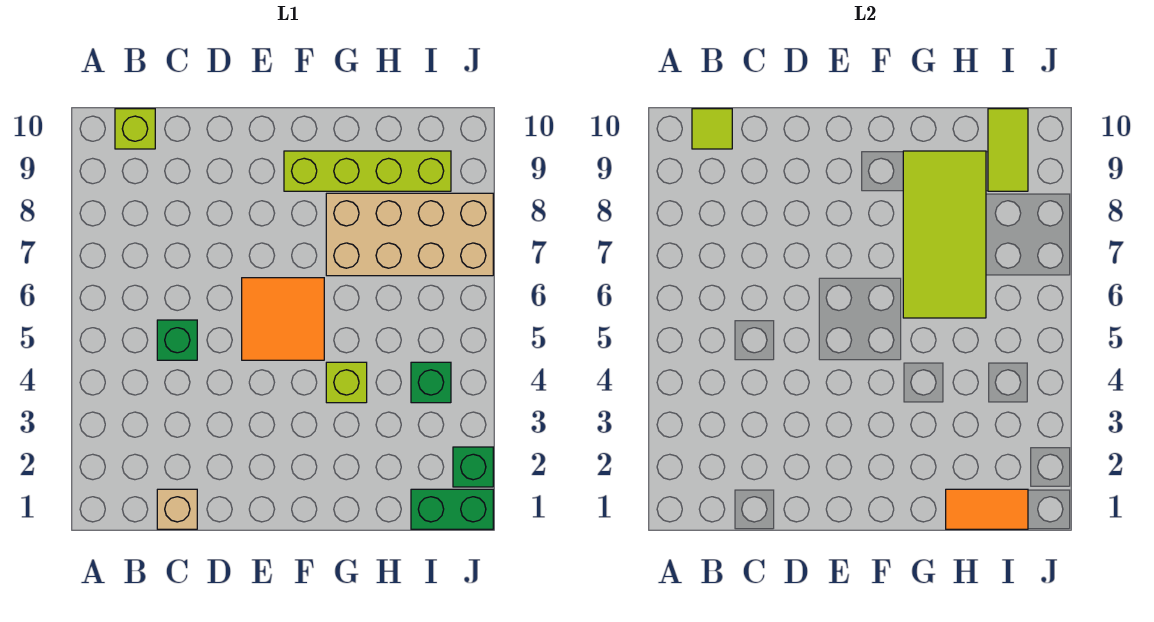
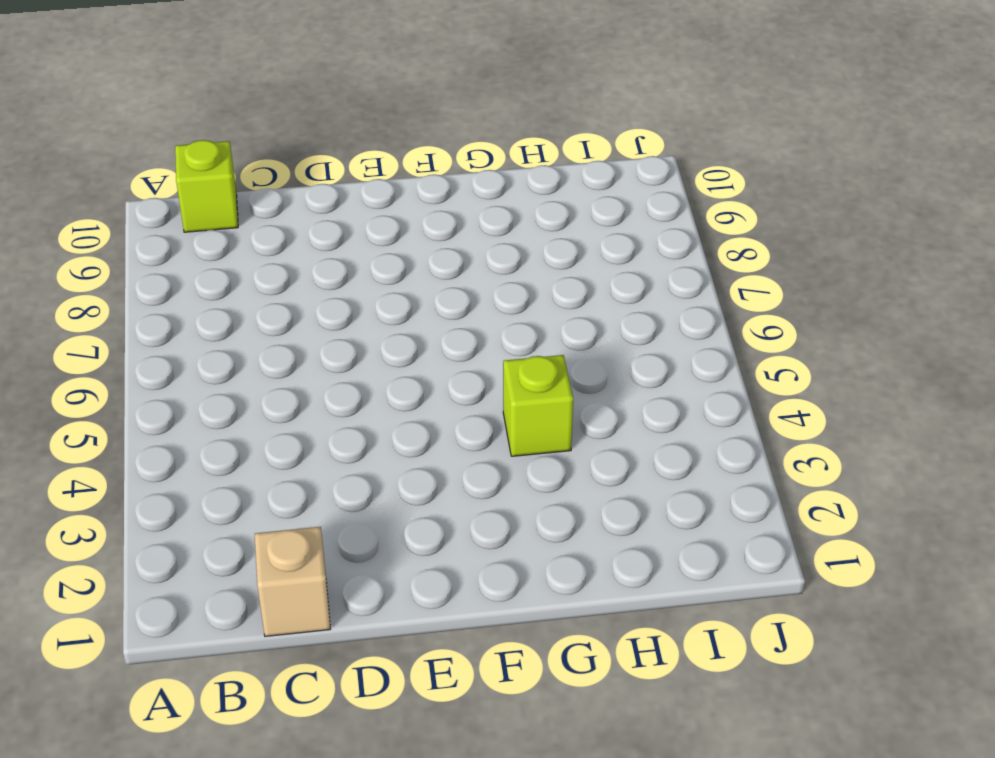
none -> green brick C5 level 1
none -> orange tile E5:F6 level 1
none -> lime brick F9:I9 level 1

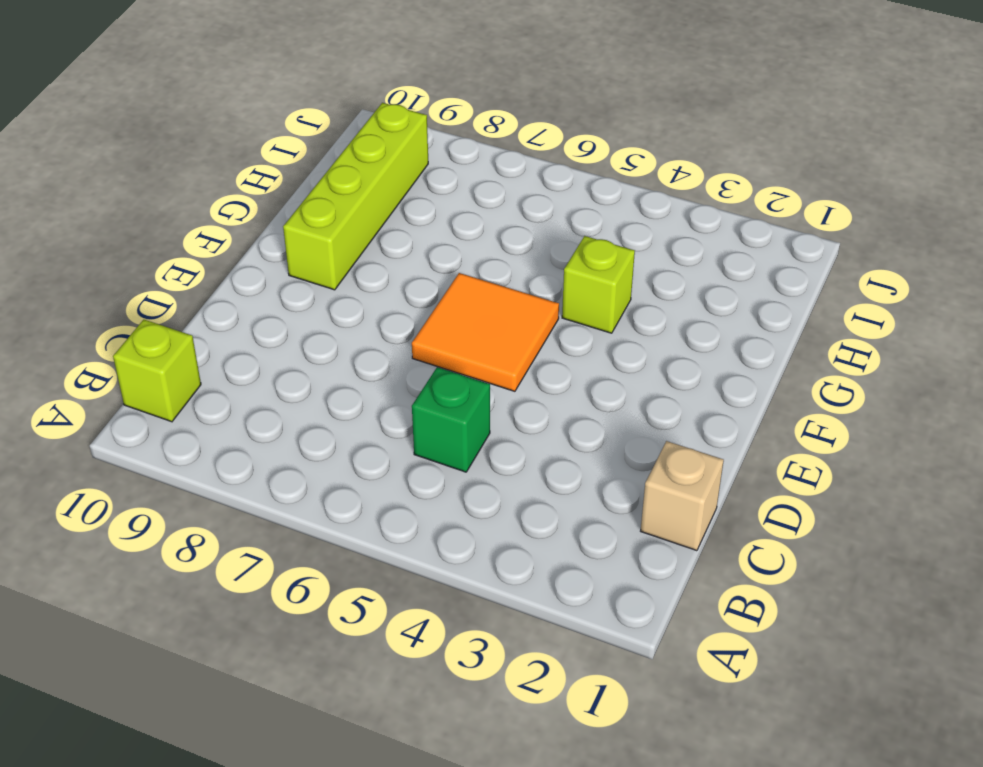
none -> tan brick G7:J8 level 1
none -> green brick I1:J1 level 1
none -> green brick I4 level 1

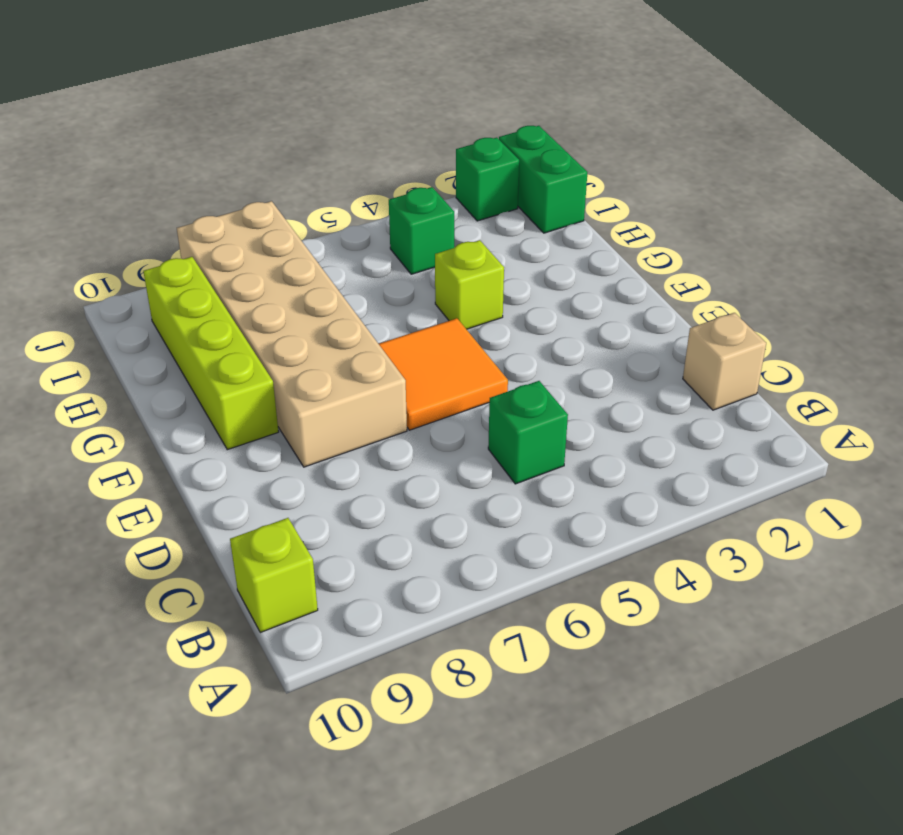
tan brick E7:J8 level 1 -> tan brick G7:J8 level 1
none -> lime tile B10 level 2
none -> lime tile G6:H9 level 2
none -> orange tile H1:I1 level 2

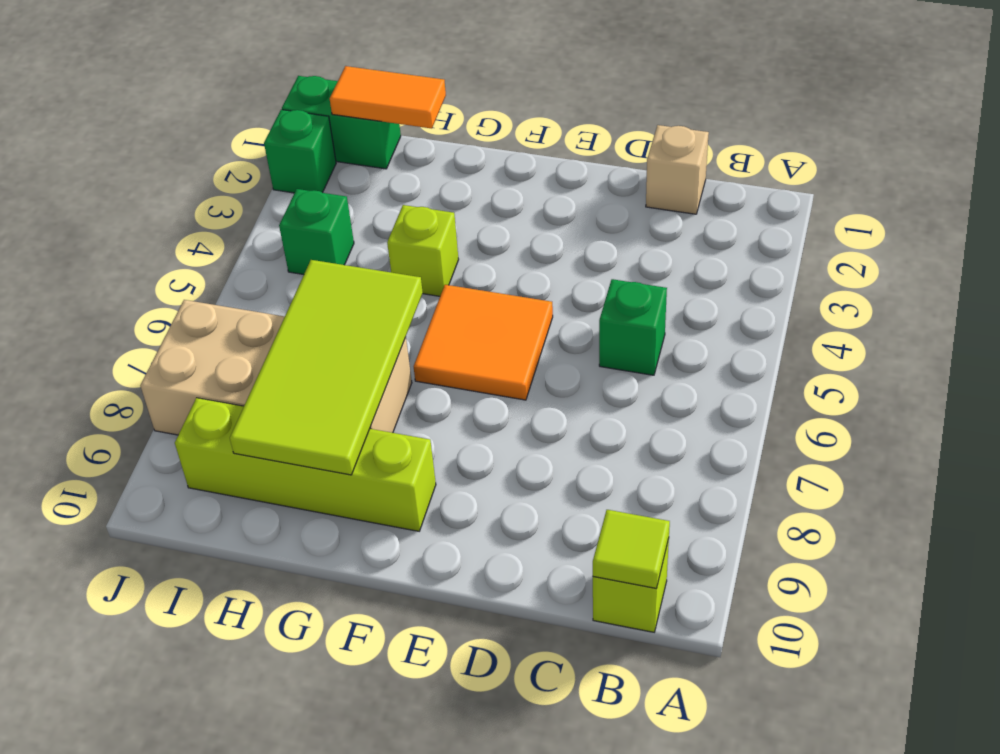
none -> lime tile I9:I10 level 2

